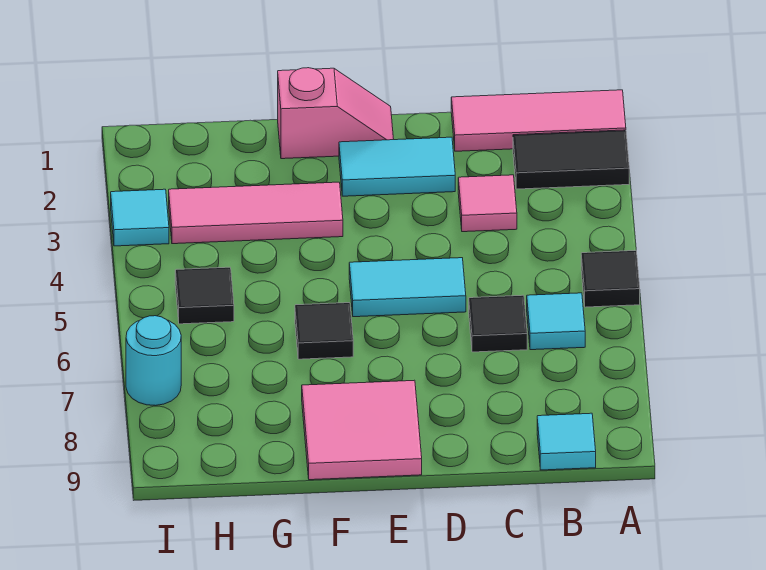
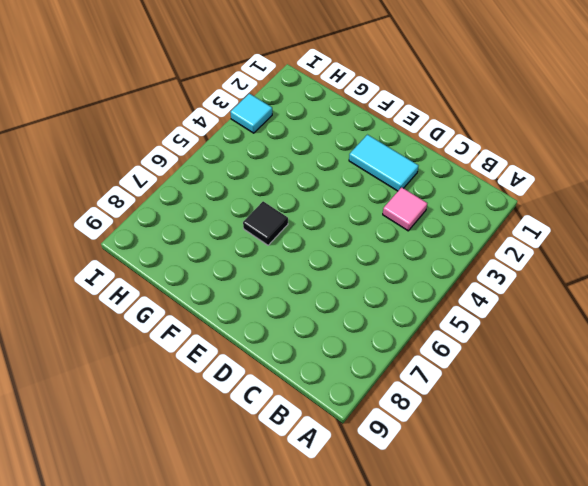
none -> pink tile A1:C1 level 1
none -> black tile A2:B2 level 1
none -> black tile A5 level 1

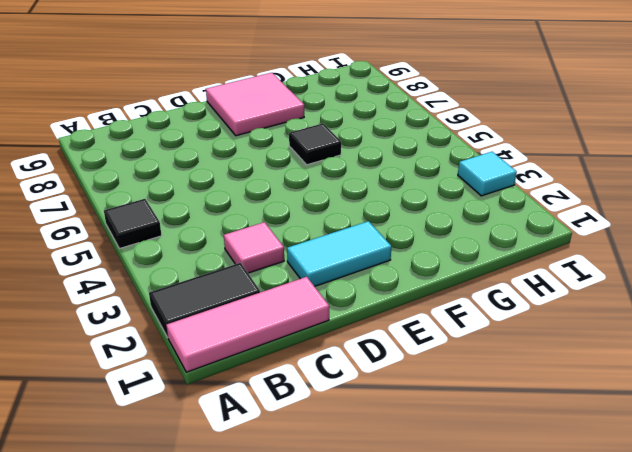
none -> cyan tile B6 level 1
none -> cyan tile B9 level 1
none -> black tile C6 level 1

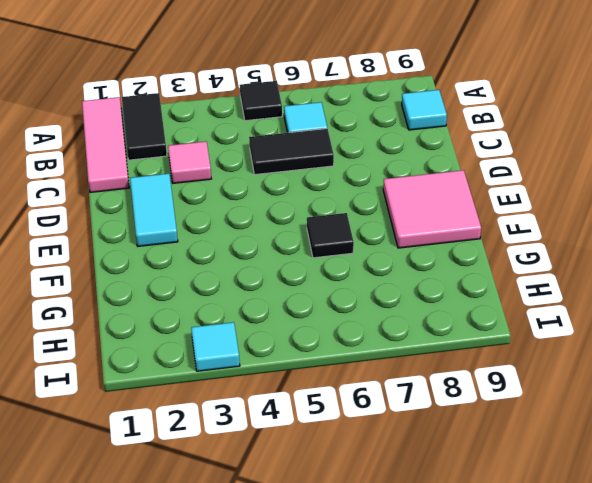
black tile C5:C6 level 1 -> black tile C6 level 1
none -> cyan tile D5:E5 level 1
none -> pink slope E1:F1 level 1 top F
none -> pink tile F3:H3 level 1

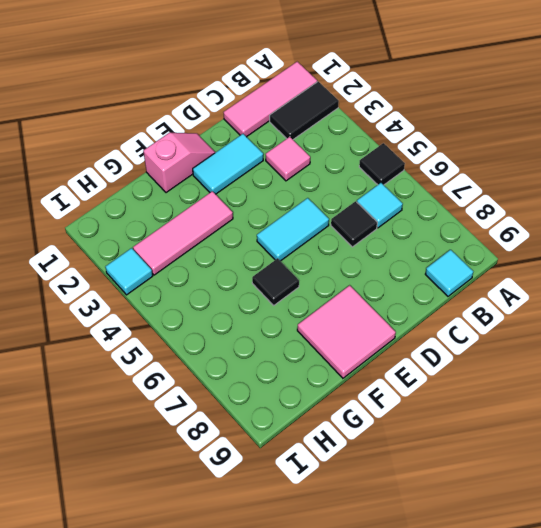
none -> black tile H5 level 1
none -> cyan round brick I7 level 1

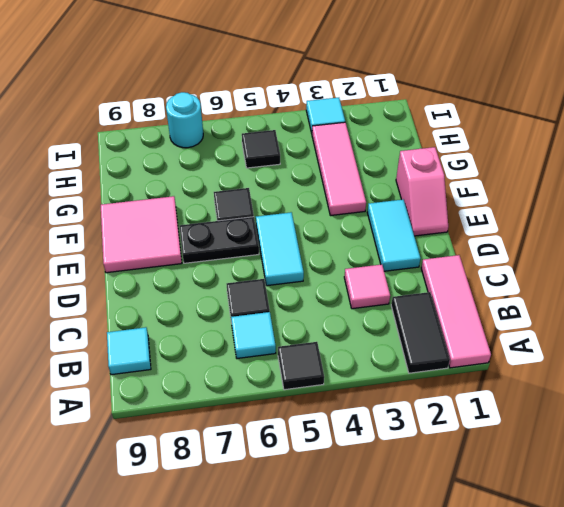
black plate E6:E7 level 1 -> none

